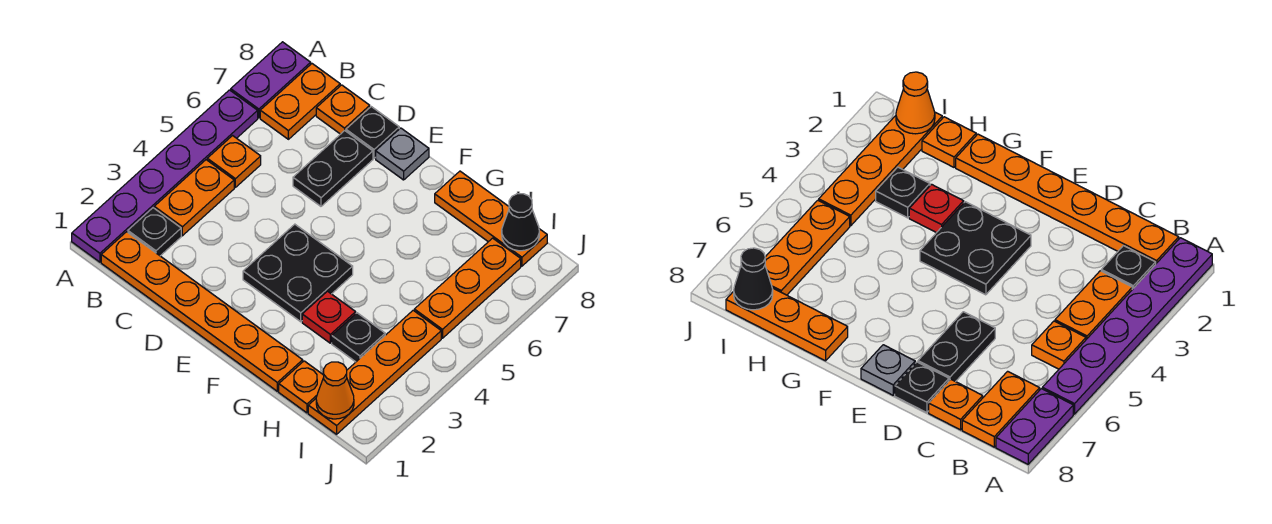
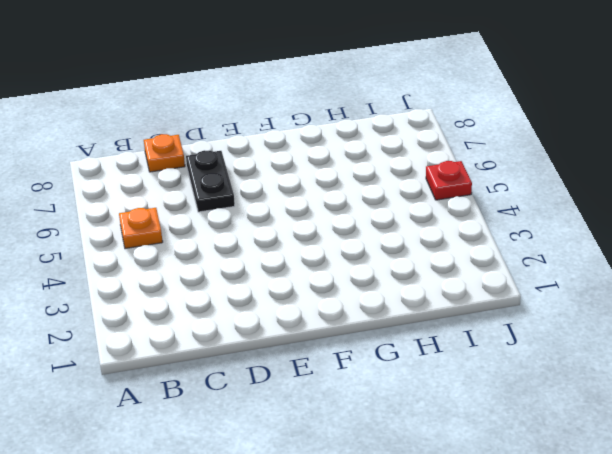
red plate J5 level 1 -> red plate G3 level 1
none -> purple plate A1:A6 level 1
none -> purple plate A7:A8 level 1
none -> orange plate B1:G1 level 1

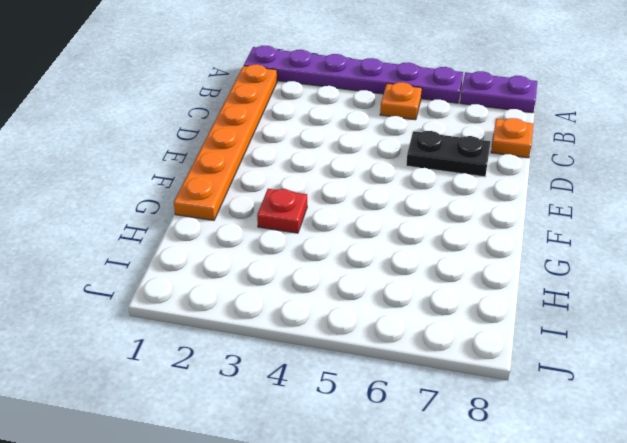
none -> black plate B2 level 1
none -> orange plate B3:B4 level 1
none -> orange plate B7:B8 level 1

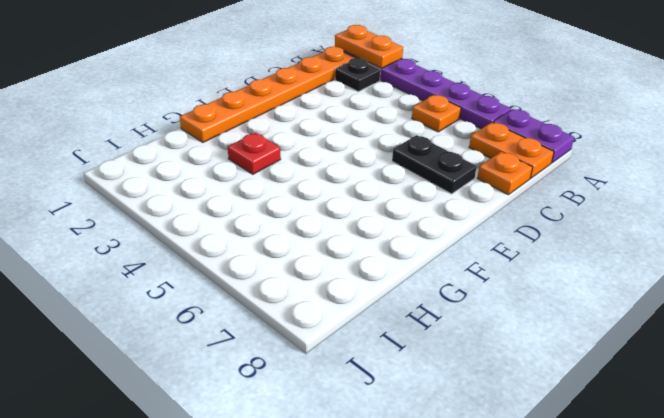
orange plate A1:A2 level 2 -> orange plate B3:B4 level 1
none -> black plate D8 level 1
none -> black plate E3:F4 level 1
none -> grey plate E8 level 1

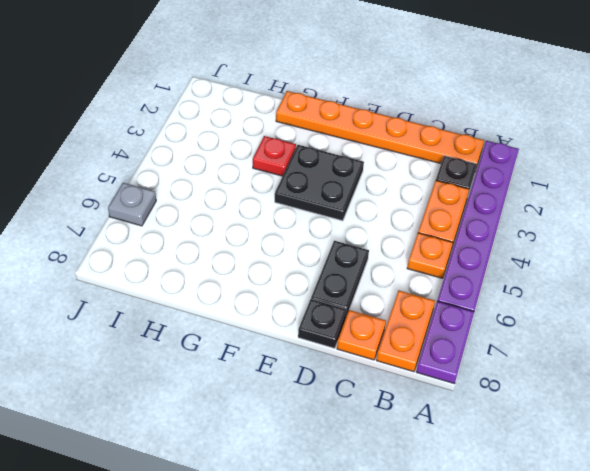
grey plate J6 level 1 -> grey plate E8 level 1
none -> orange plate G8:I8 level 1
none -> orange plate H1 level 1
none -> black plate H3 level 1

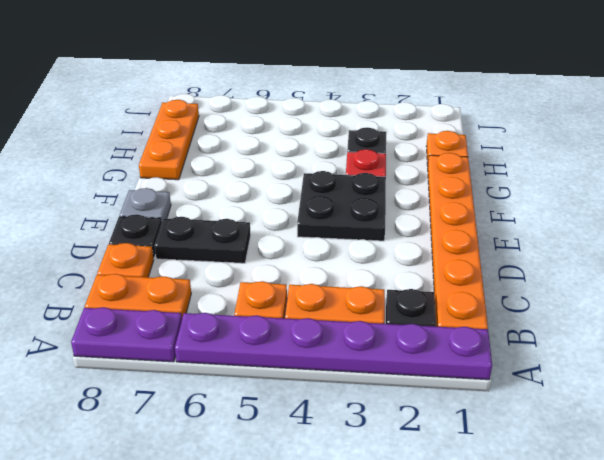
none -> orange plate I1:I4 level 1
none -> orange plate I5:I7 level 1
none -> orange cone I1 level 2

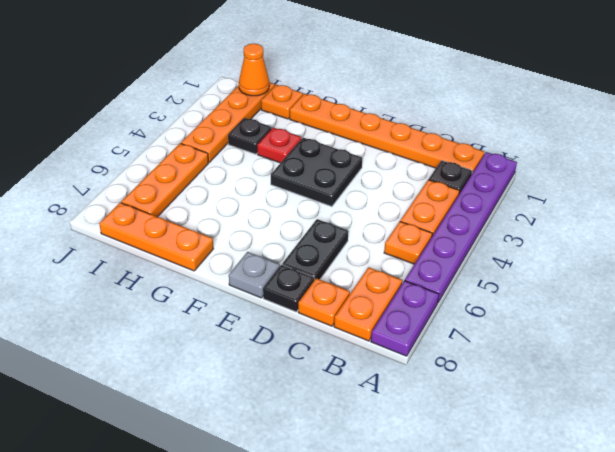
none -> black cone I8 level 2

